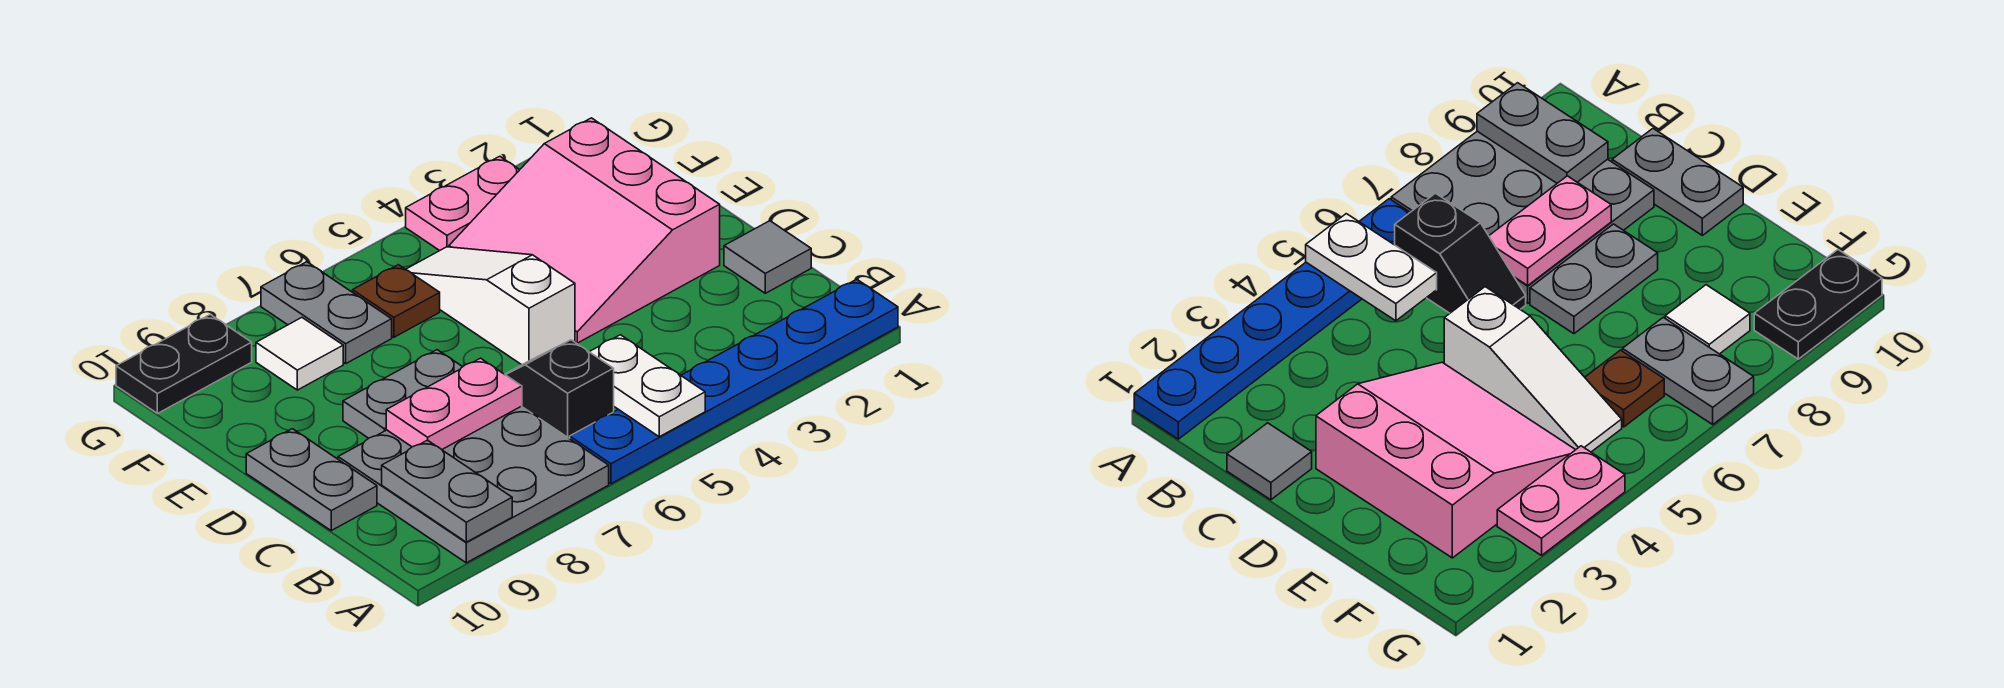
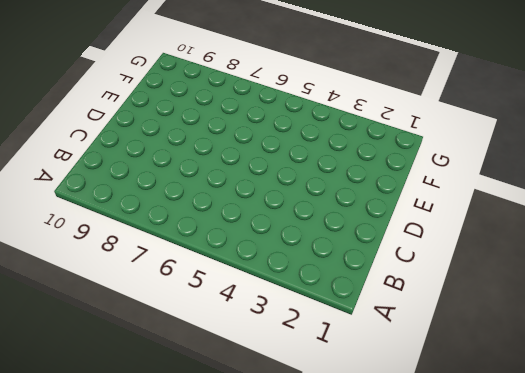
none -> blue plate A1:A6 level 1
none -> grey plate A7:C9 level 1
none -> black slope B6:C6 level 1 top B

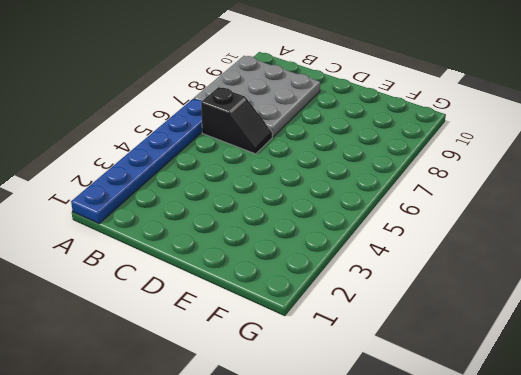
none -> grey tile C1 level 1
none -> grey plate C10:D10 level 1
none -> pink slope D2:F4 level 1 top 2

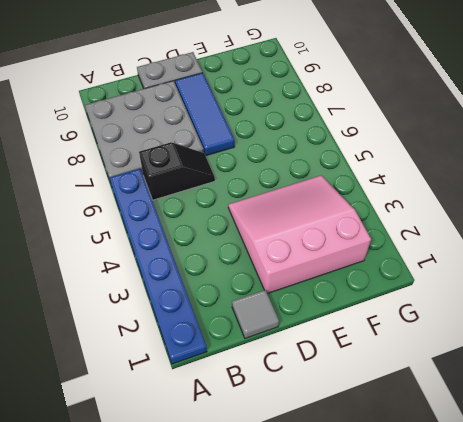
blue tile D7:D9 level 1 -> grey plate D7:D8 level 1
none -> white slope D5:F5 level 1 top D
none -> brown plate F6 level 1
none -> grey plate F7:G7 level 1

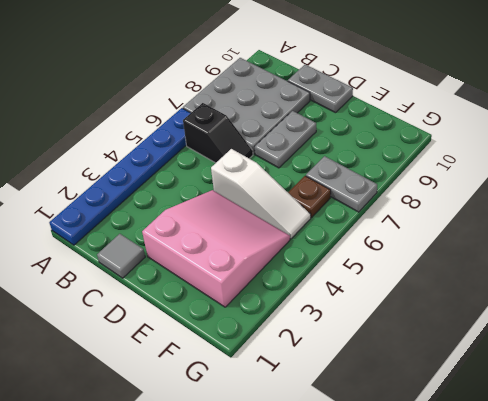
none -> white tile F8 level 1
none -> pink plate G3:G4 level 1
none -> black plate G9:G10 level 1

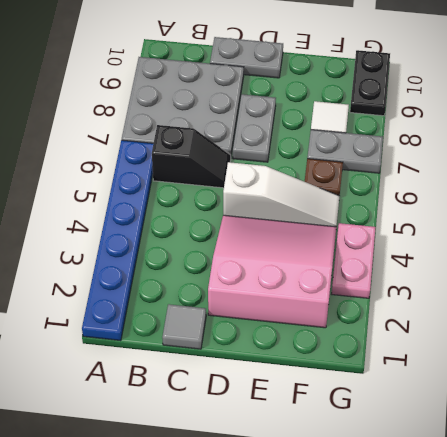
none -> white plate A5:B5 level 2
none -> grey plate A9:B9 level 2
none -> pink plate C7:C8 level 2

